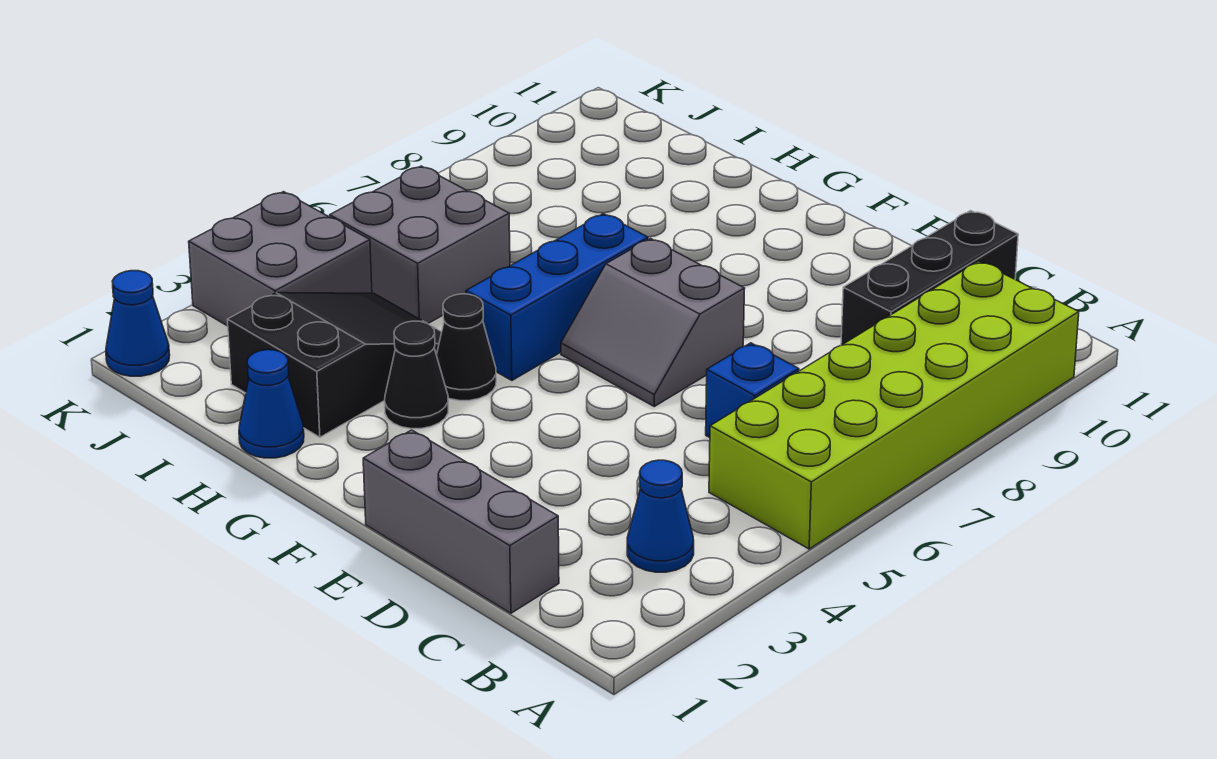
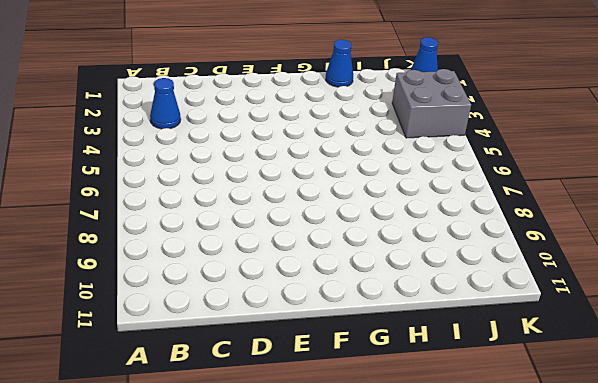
none -> lime brick A5:B10 level 1
none -> grey brick C1:E1 level 1
none -> blue brick C6 level 1

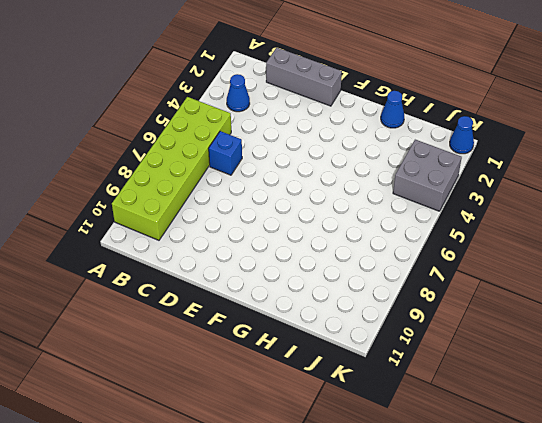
none -> black brick C9:C11 level 1
none -> grey slope E6:F7 level 1 top 7
none -> black cone G3 level 1

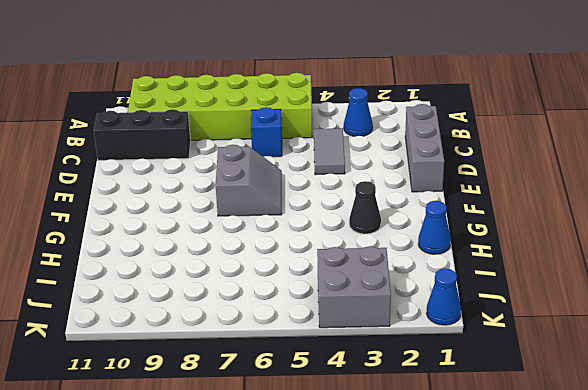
grey tile C4:D4 level 1 -> none
none -> black cone G4 level 1
none -> blue brick G5:G7 level 1
none -> black slope H2:I4 level 1 top 2

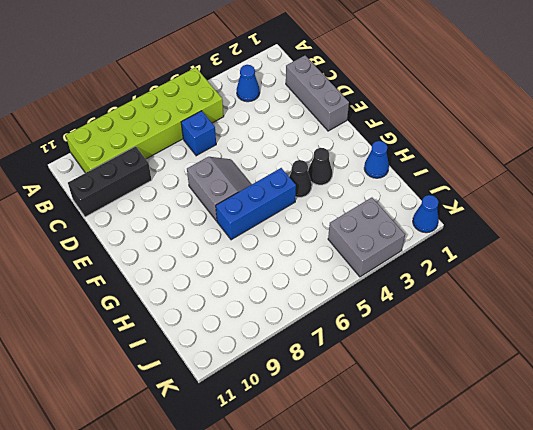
none -> black slope H2:I4 level 1 top 2
none -> grey brick I5:J6 level 1

